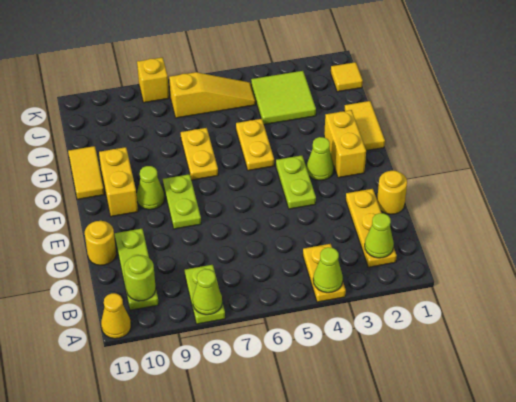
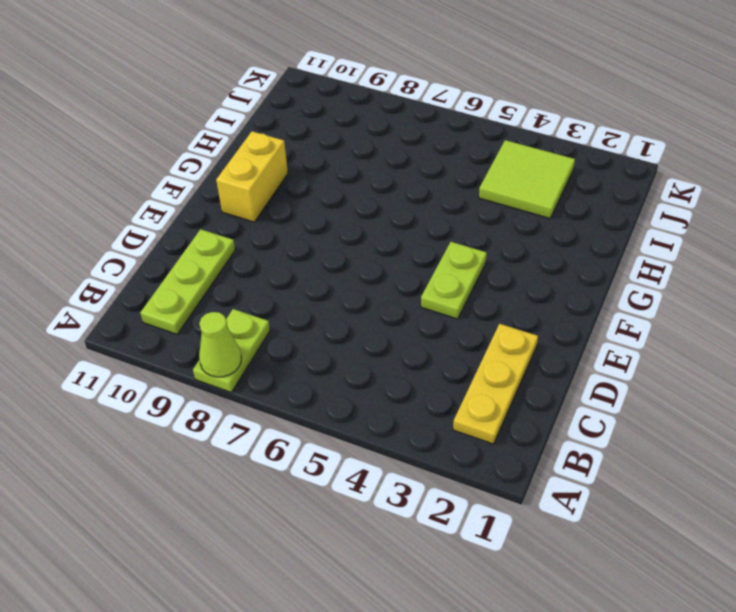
none -> yellow plate A4:B4 level 1
none -> yellow cone A11 level 1
none -> yellow round brick D1 level 1

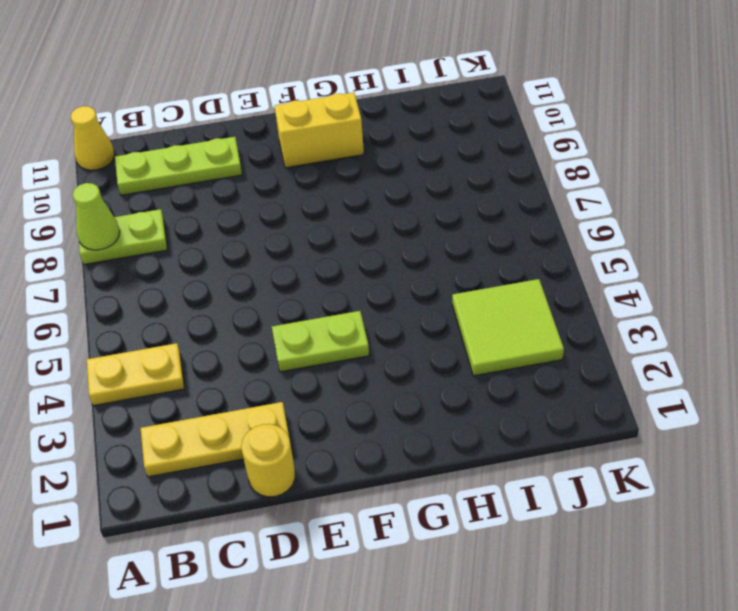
none -> yellow round brick D11 level 1
none -> lime plate E8:F8 level 1
none -> yellow brick F2:G2 level 1

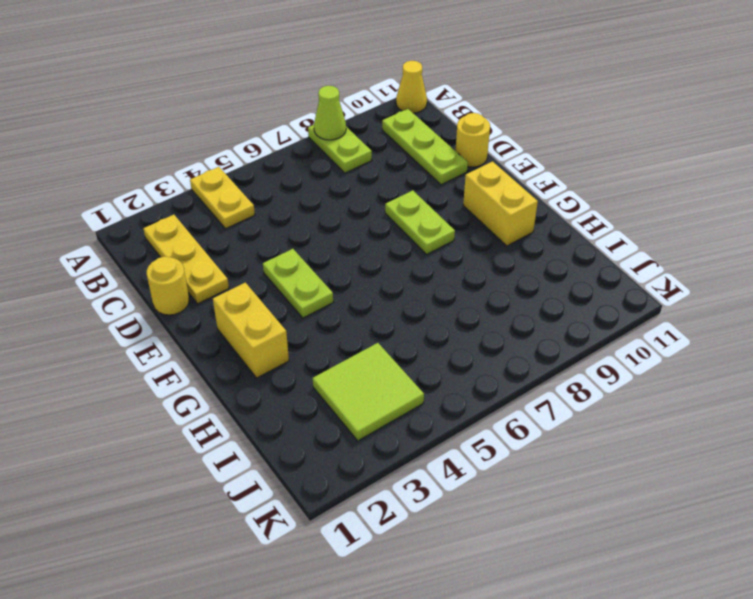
none -> lime cone F3 level 1
none -> lime cone F9 level 1
none -> yellow tile G1:H1 level 1

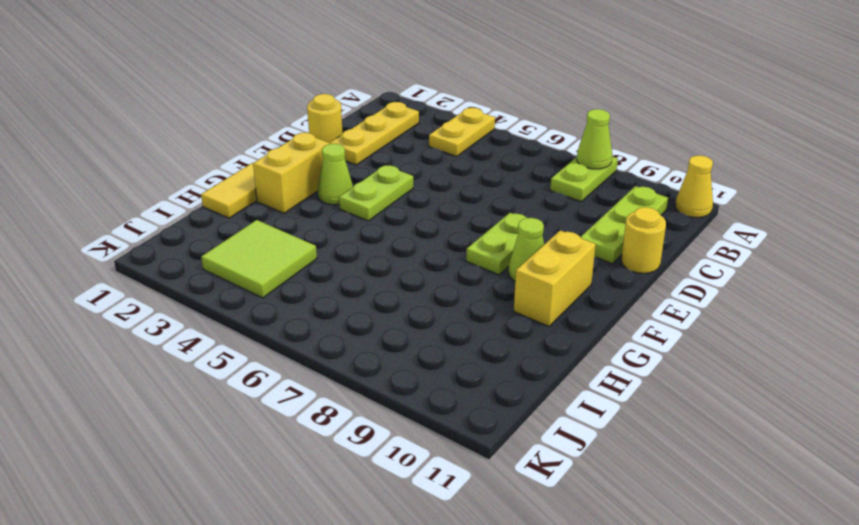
none -> yellow plate G5:H5 level 1
none -> yellow plate G7:H7 level 1
none -> yellow tile G11:H11 level 1

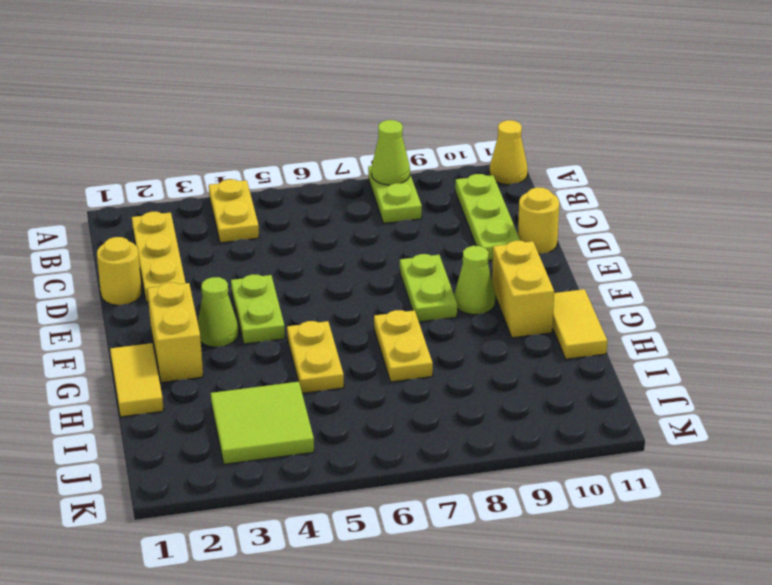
none -> yellow tile J1 level 1
none -> yellow slope J5:J7 level 1 top 7
none -> yellow brick K8 level 1

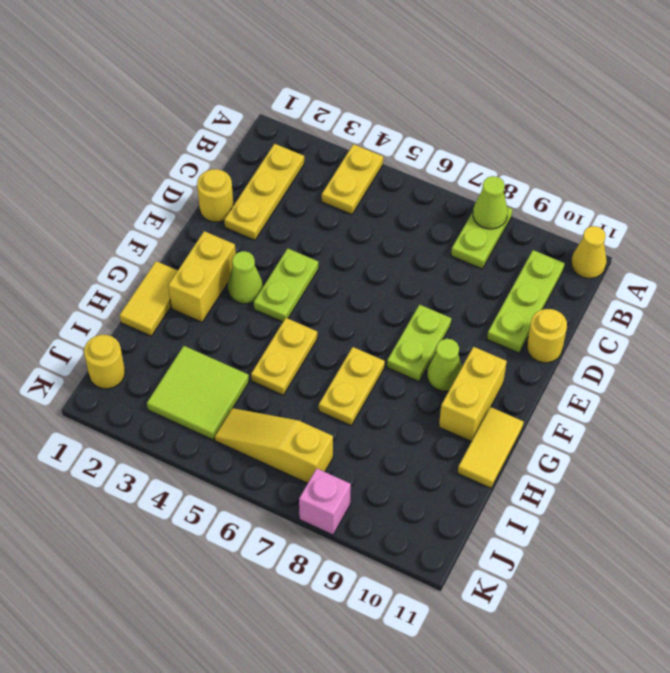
yellow round brick J1 level 1 -> yellow tile J1 level 1
pink brick K8 level 1 -> yellow brick K8 level 1
none -> lime cone A4 level 2
none -> lime cone B2 level 2
none -> lime round brick B10 level 2

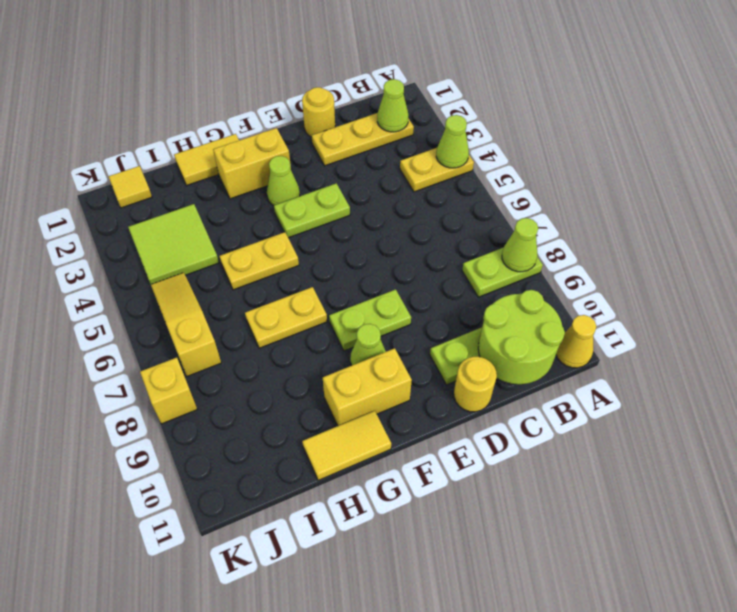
lime round brick B10:C11 level 2 -> lime round brick B10 level 2

